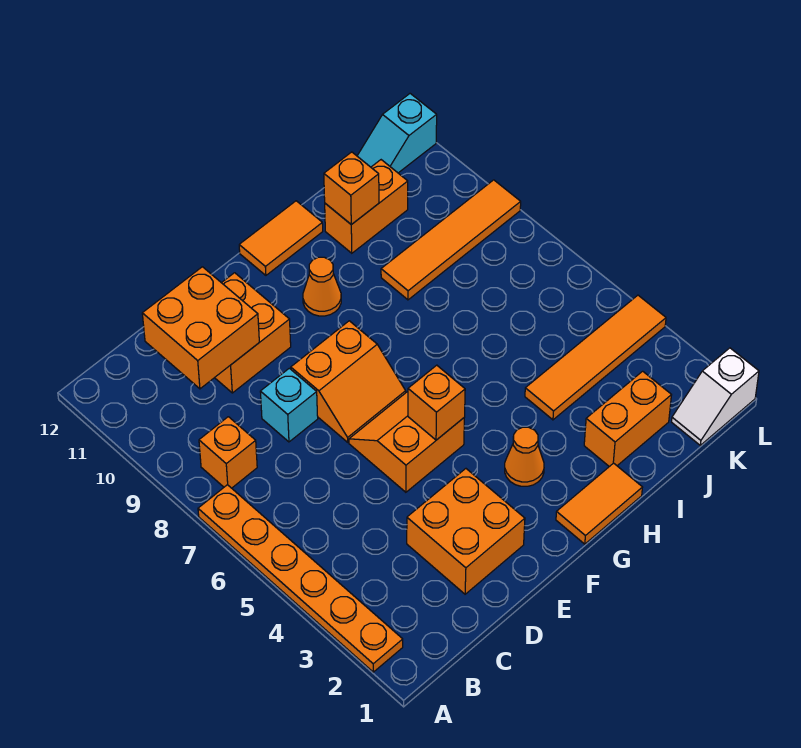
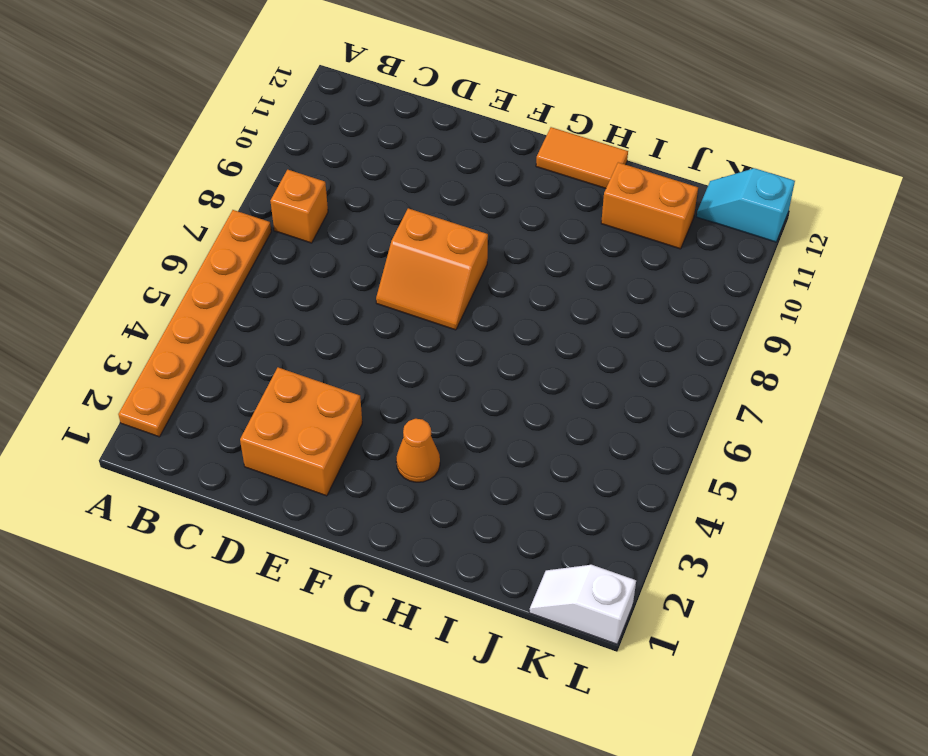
none -> cyan brick D8 level 1
none -> orange brick D10:E11 level 1
none -> orange slope E5:F6 level 1 top 5

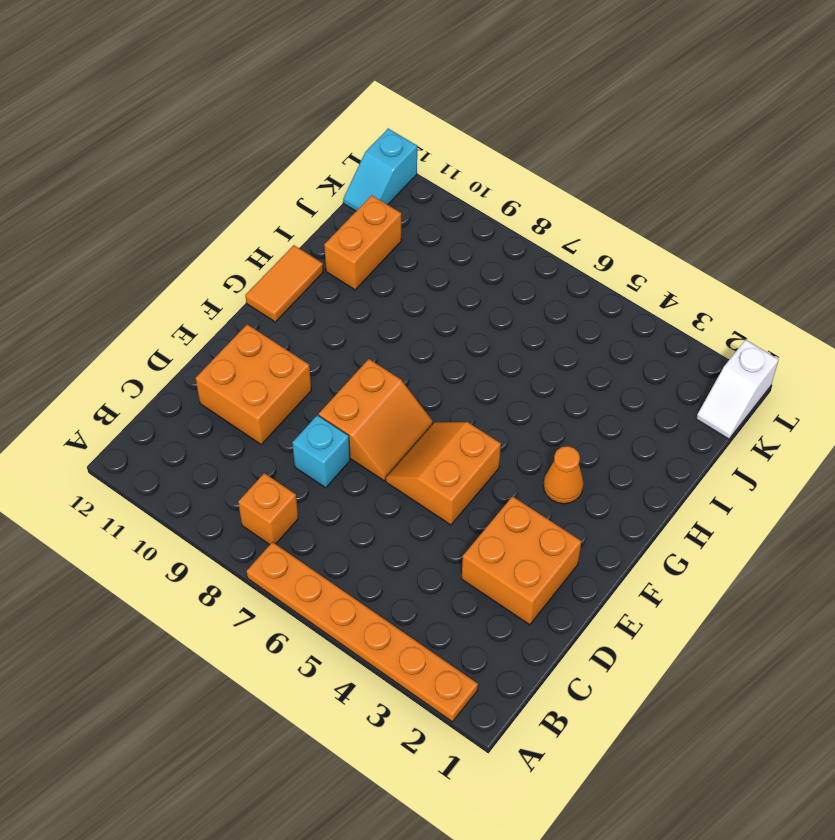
none -> orange tile G1:H1 level 1
none -> orange cone G10 level 1
none -> orange brick I2:J2 level 1

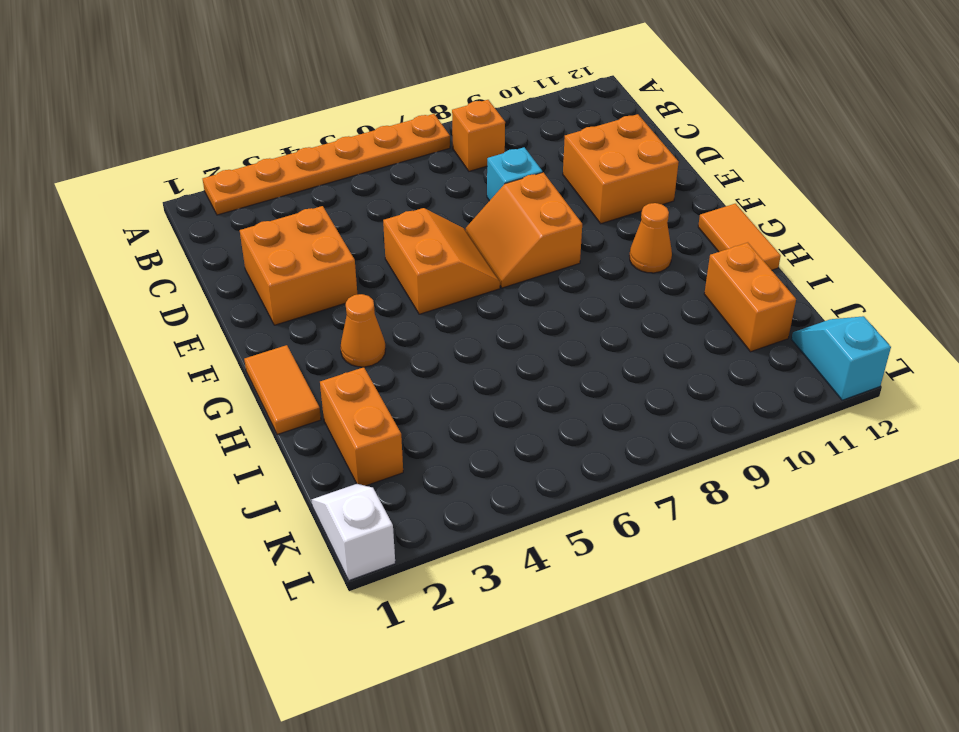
none -> orange tile I4:L4 level 1
none -> orange tile I9:L9 level 1
none -> orange brick C10:D11 level 2

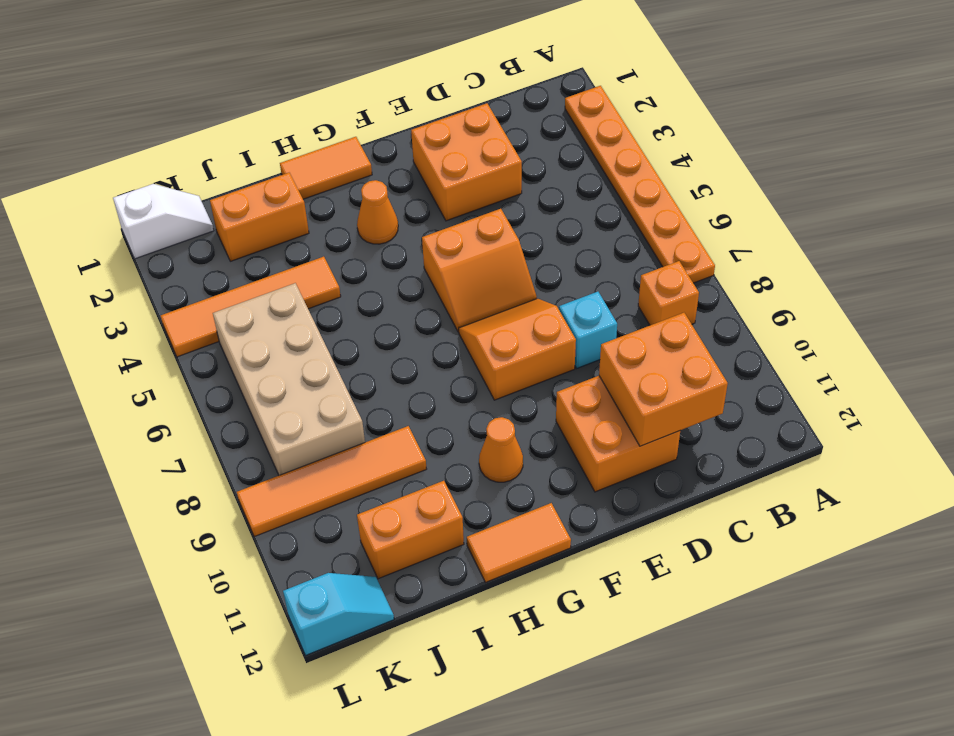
tan brick J5:K8 level 1 -> none
none -> orange brick F5 level 2
none -> orange brick I11 level 2

